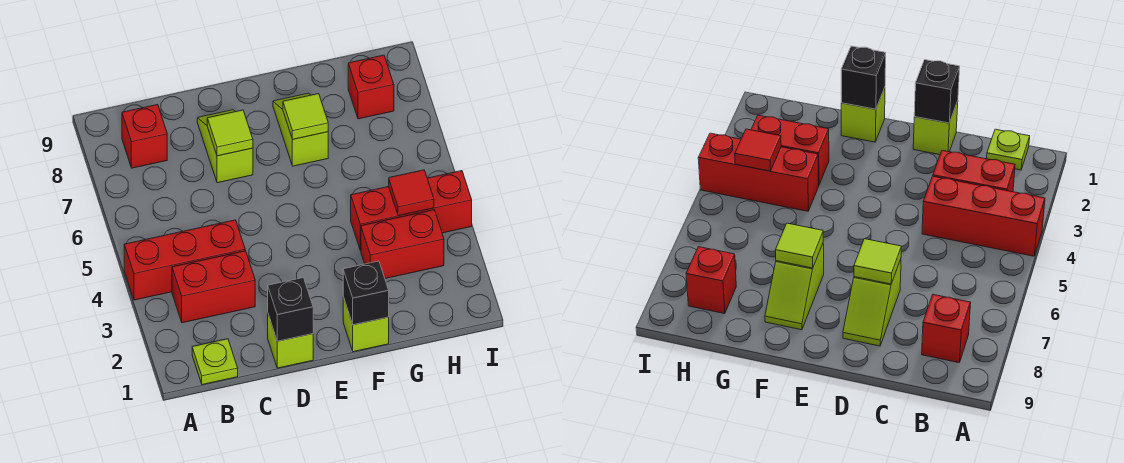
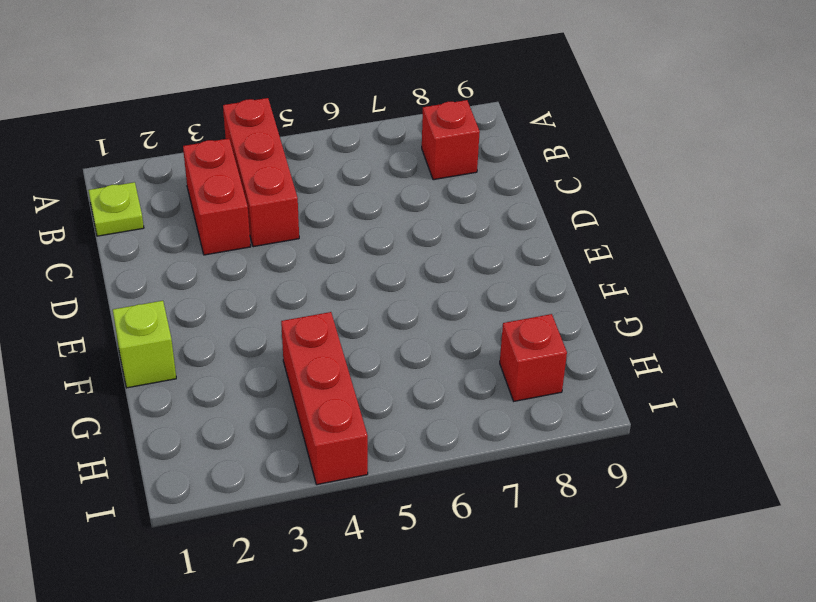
none -> lime brick D1 level 1
none -> lime slope D7:D8 level 1 top 7
none -> lime slope F7:F8 level 1 top 7

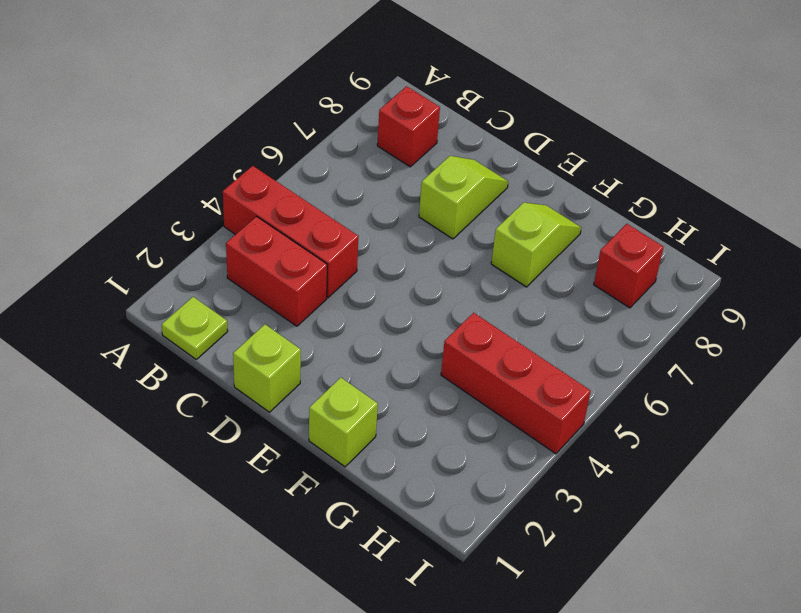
none -> red brick G3:H3 level 1
none -> black brick D1 level 2
none -> lime tile D7 level 2

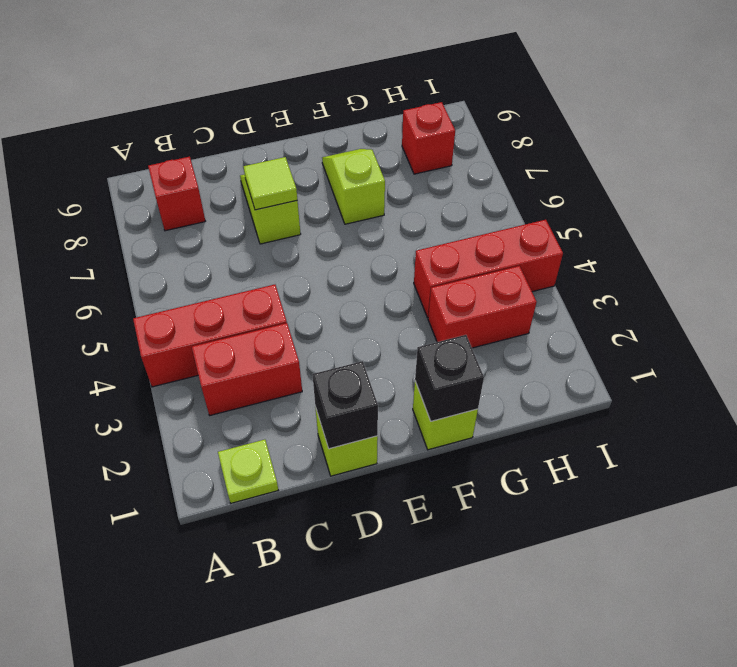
none -> lime tile F7 level 2
none -> red tile H4 level 2

